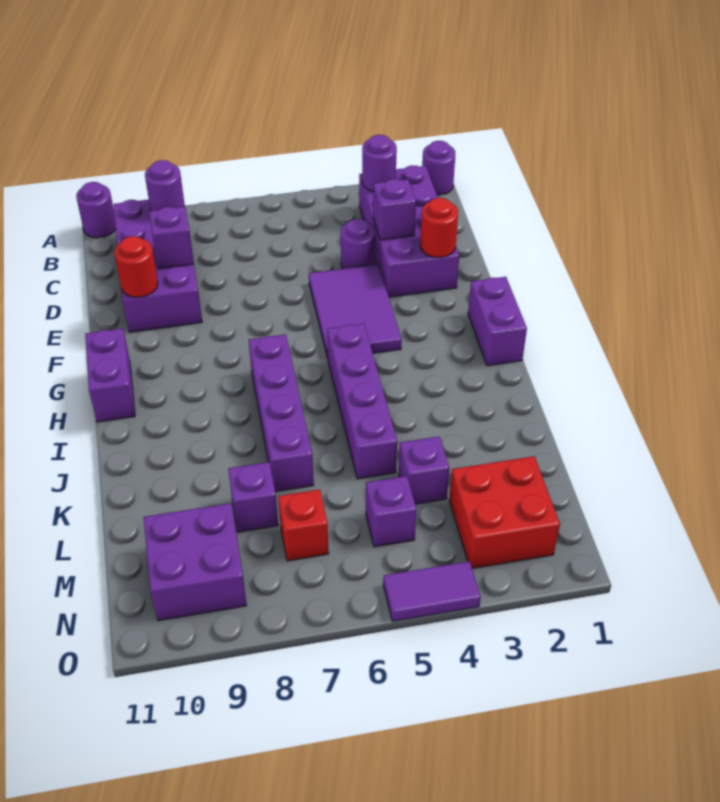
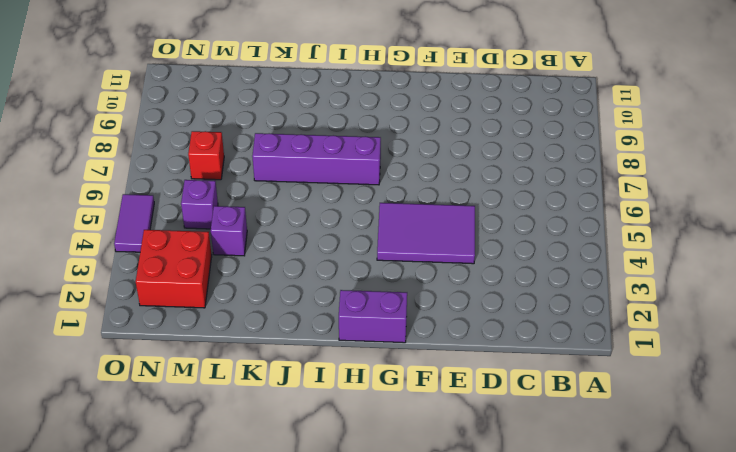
none -> purple round brick A1 level 1
none -> purple round brick A11 level 1
none -> purple brick B2:E3 level 1

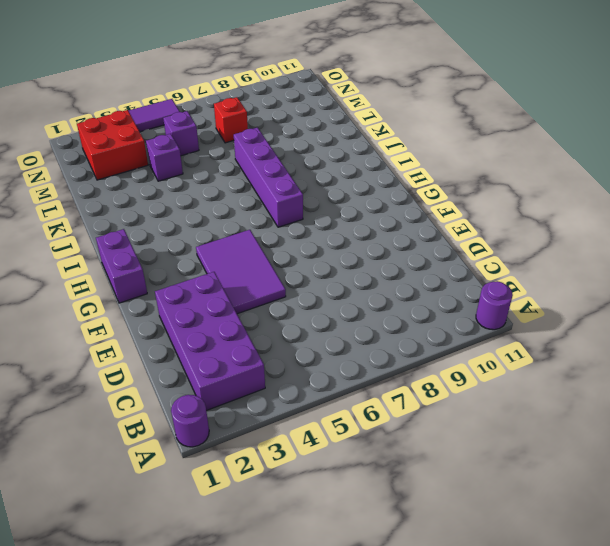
none -> purple brick B9:E10 level 1
none -> purple round brick D4 level 1
none -> purple brick G11:H11 level 1

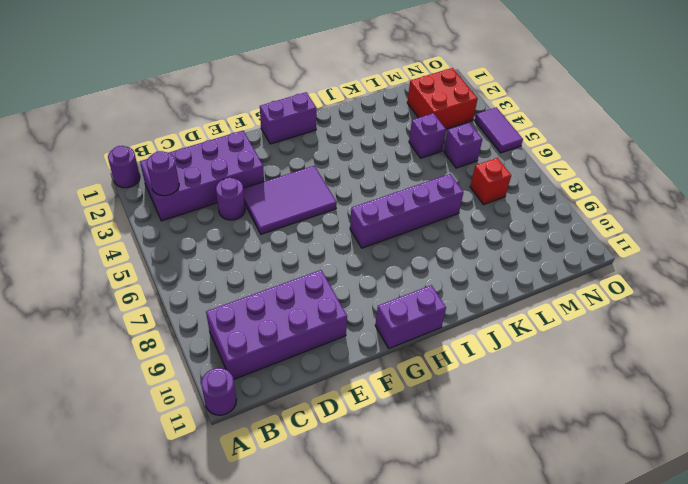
none -> purple brick H5:K5 level 1
none -> purple brick L8 level 1
none -> purple brick M9:N10 level 1

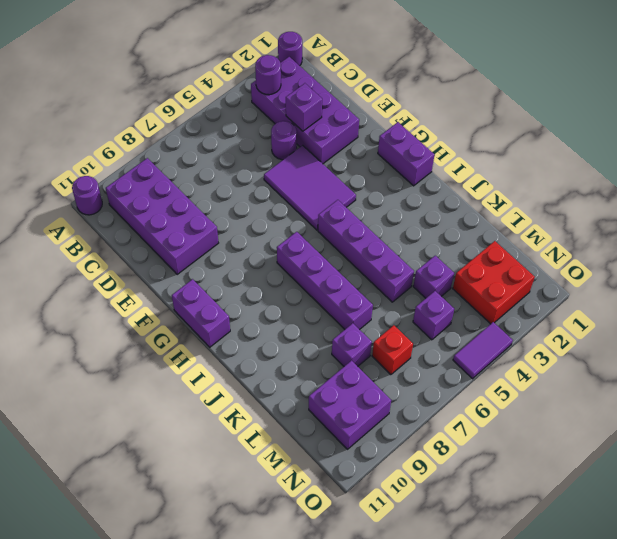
none -> purple round brick B9 level 2
none -> purple brick D9 level 2
none -> red round brick E2 level 2

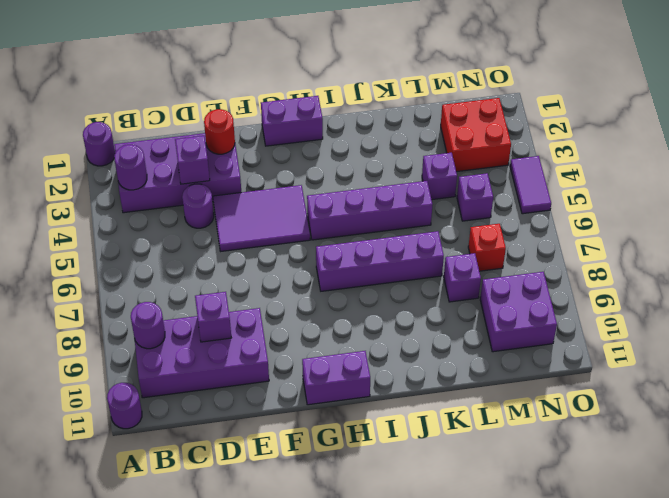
none -> red round brick E10 level 2

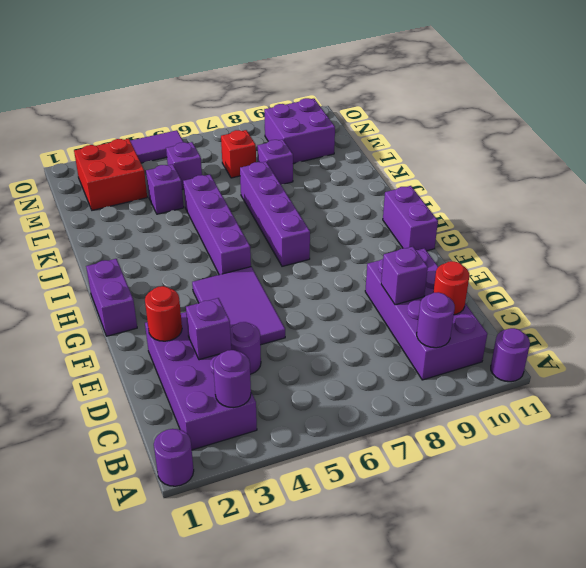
red round brick C10 level 2 -> red round brick E10 level 2

